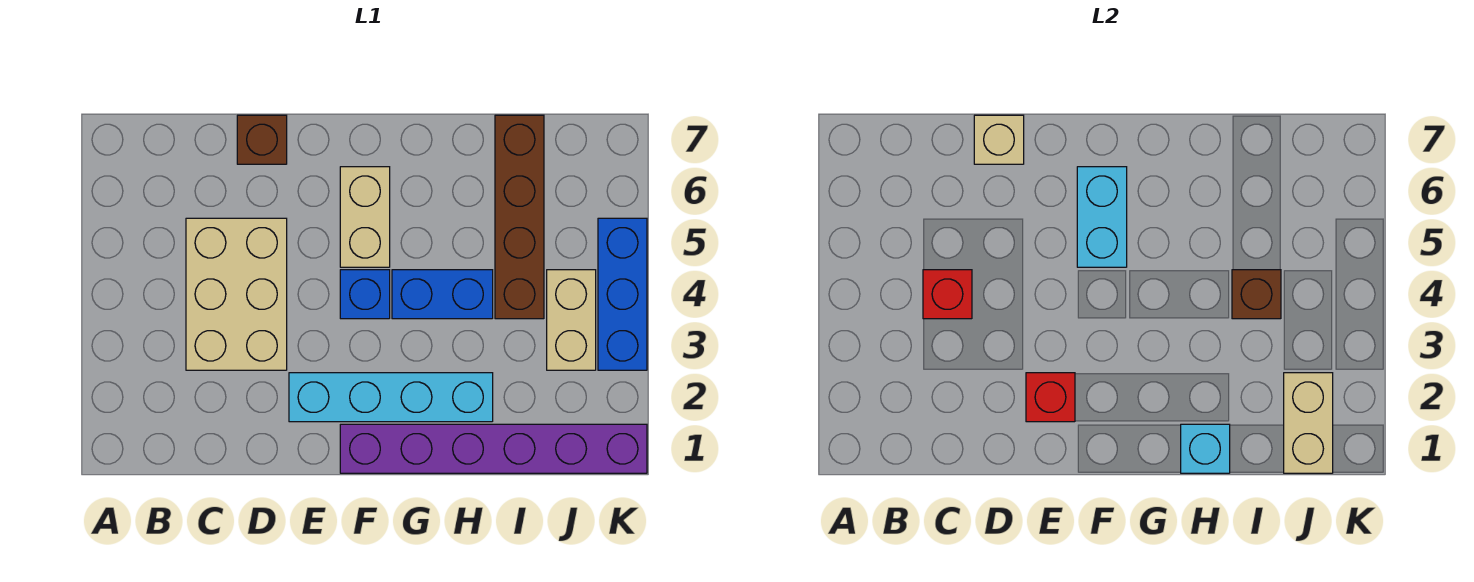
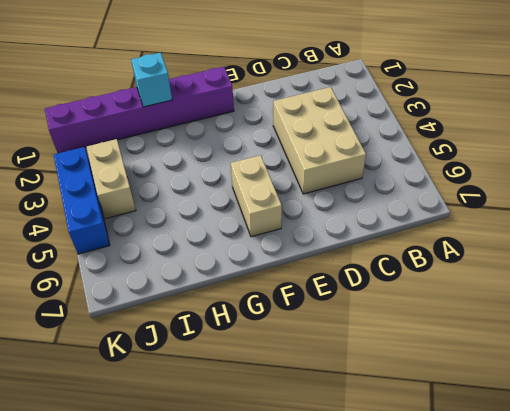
none -> brown brick D7 level 1
none -> cyan brick E2:H2 level 1
none -> blue brick F4 level 1

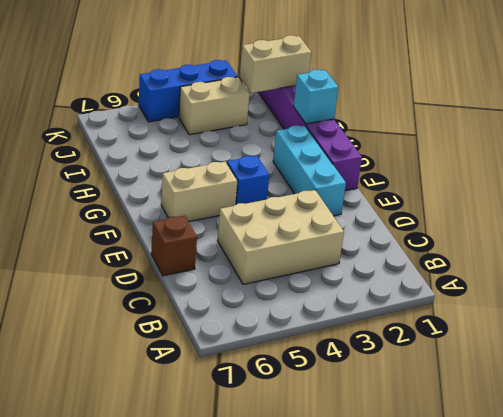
cyan brick E2:G2 level 1 -> cyan brick E2:H2 level 1
none -> blue brick G4:H4 level 1
none -> brown brick I4:I7 level 1
none -> red brick C4 level 2

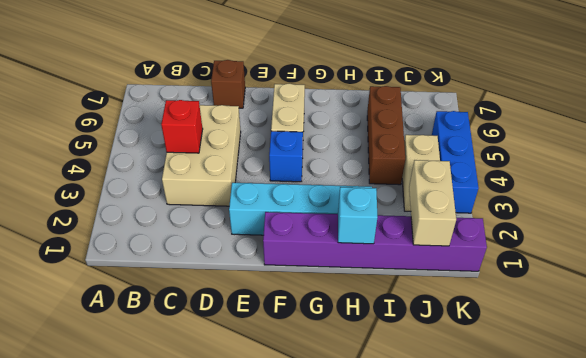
brown brick I4:I6 level 1 -> brown brick I4:I7 level 1
none -> blue brick G4:H4 level 1
none -> tan brick D7 level 2
none -> red brick E2 level 2

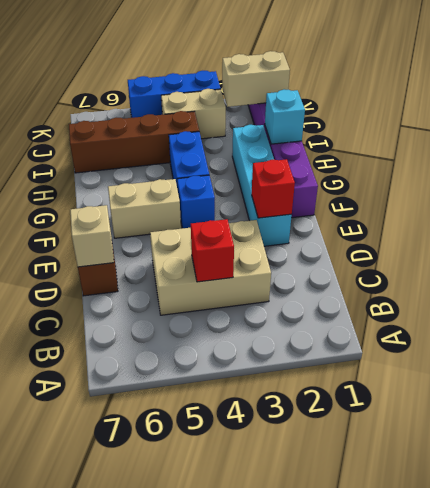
none -> cyan brick F5:F6 level 2
none -> brown brick I4 level 2

